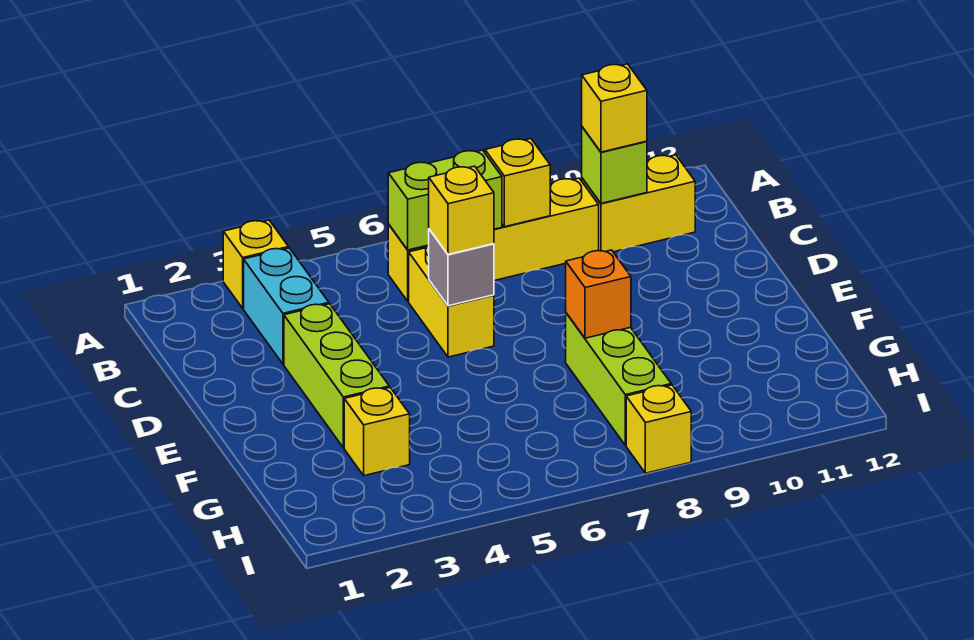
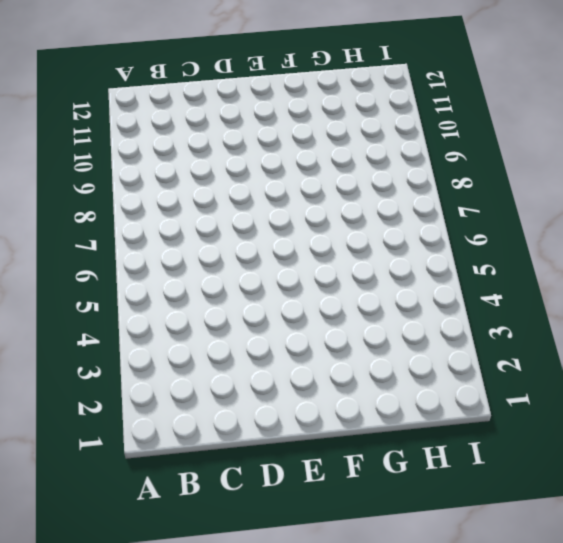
none -> yellow brick A3 level 1
none -> cyan brick B3:C3 level 1
none -> yellow brick B6:B9 level 1

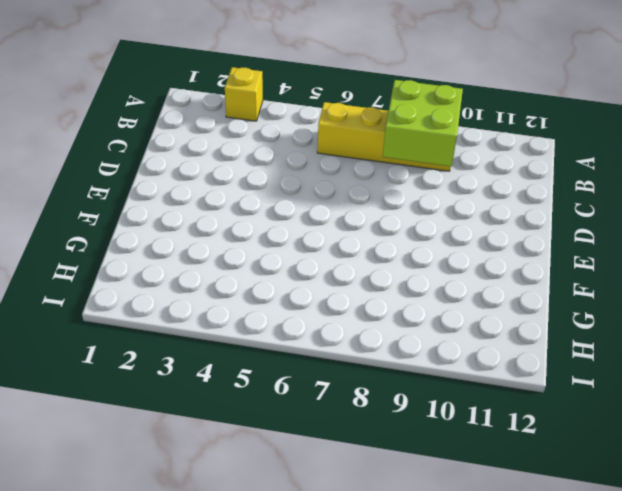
lime brick B8:C9 level 2 -> yellow brick B8 level 2
none -> cyan brick B3:C3 level 1
none -> yellow brick B10:B11 level 1
none -> yellow brick C6:D6 level 1

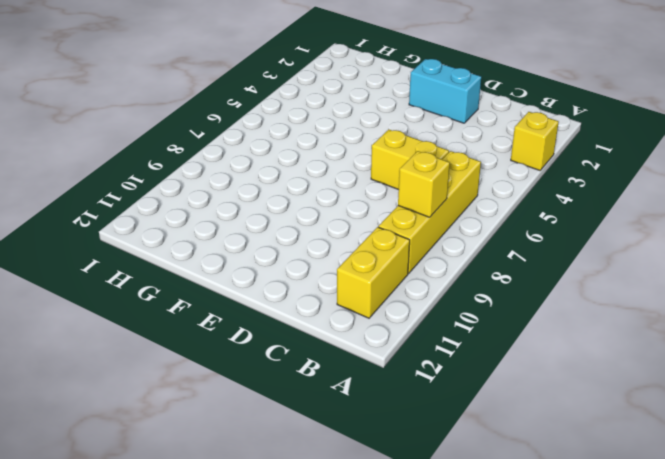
cyan brick D2:E2 level 1 -> cyan brick B3:C3 level 1
none -> lime brick D3:F3 level 1
none -> lime brick F8:H8 level 1
none -> yellow brick G3 level 1

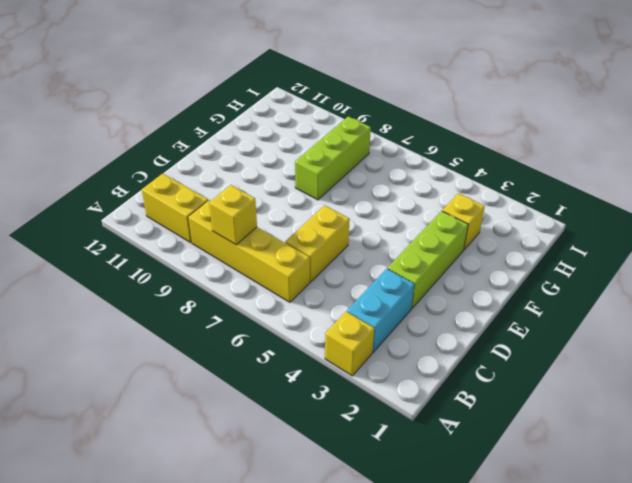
none -> yellow brick I8 level 1
none -> lime brick B6:B7 level 2
none -> lime brick B10 level 2

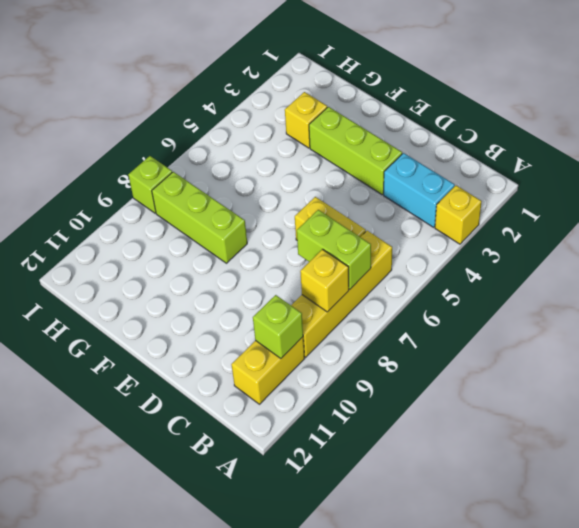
lime brick B7:C7 level 2 -> lime brick B6:B7 level 2
lime brick I8 level 1 -> yellow brick I8 level 1
none -> grey brick D6 level 2
none -> orange brick F8 level 2
none -> yellow brick B10 level 3

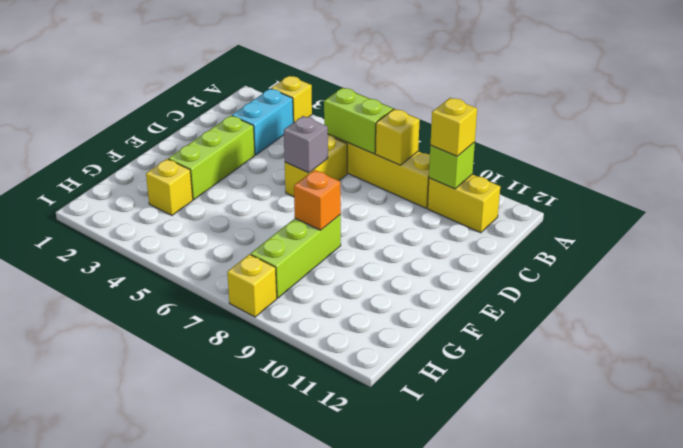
none -> yellow brick D6 level 3

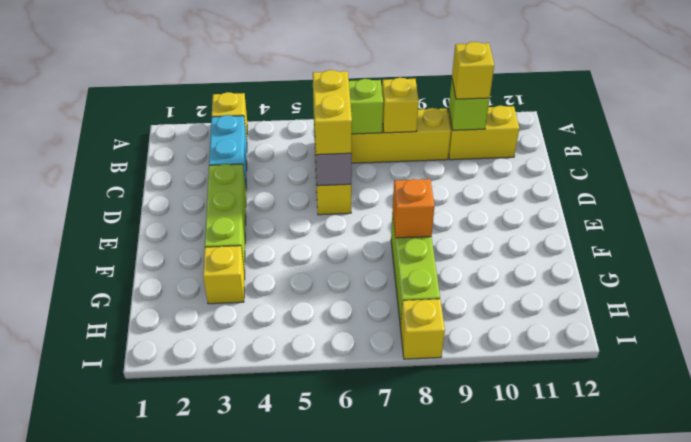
yellow brick C6:D6 level 3 -> yellow brick D6 level 3

